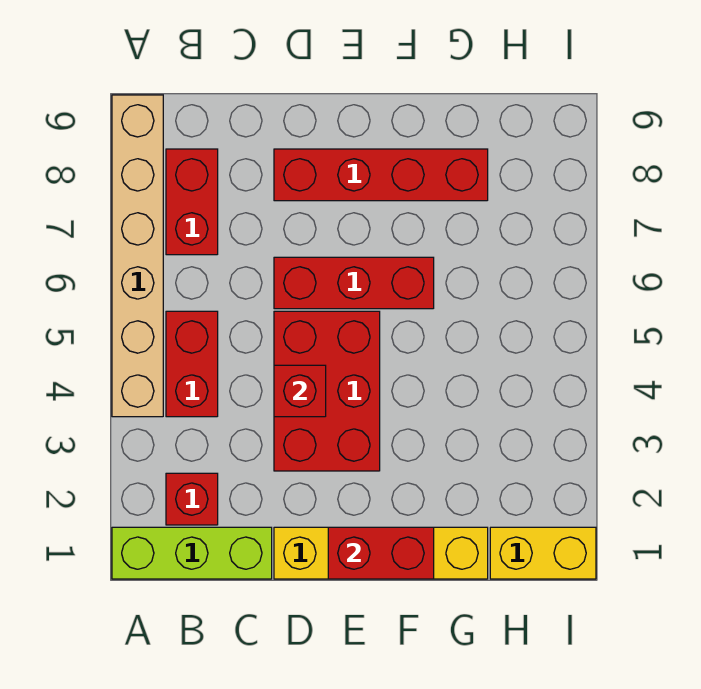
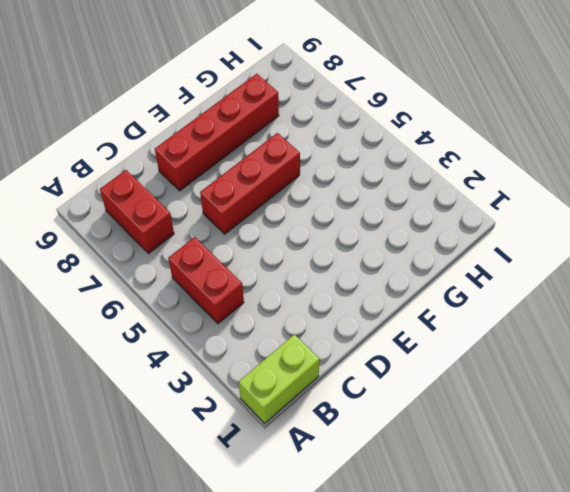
lime brick A1:B1 level 1 -> lime brick A1:C1 level 1
none -> tan brick A4:A9 level 1
none -> red brick B2 level 1
none -> yellow brick D1:G1 level 1

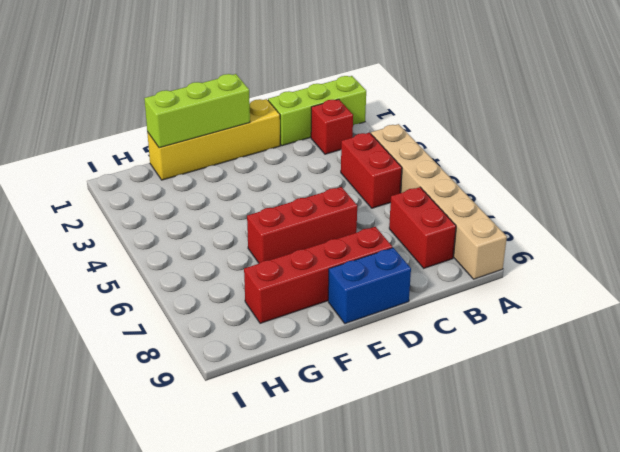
blue brick D9:E9 level 1 -> none
lime brick E1:G1 level 2 -> red brick E1:F1 level 2
none -> red brick D3:E5 level 1
none -> yellow brick H1:I1 level 1
none -> red brick D4 level 2

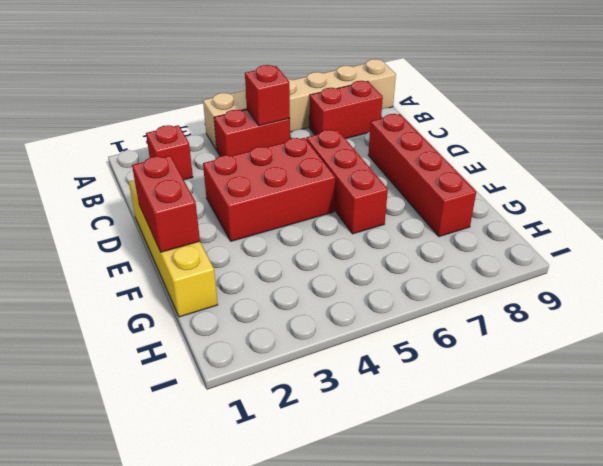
red brick B5 level 2 -> red brick D4 level 2
none -> lime brick A1:C1 level 1
none -> yellow brick H1:I1 level 1

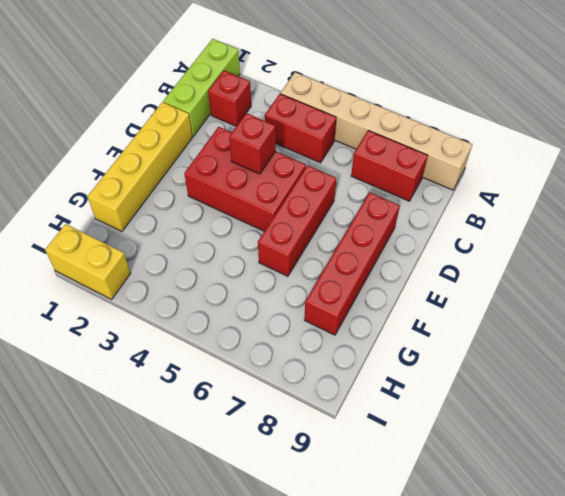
yellow brick I1:I2 level 1 -> yellow brick H1:I1 level 1
none -> red brick E1:F1 level 2

